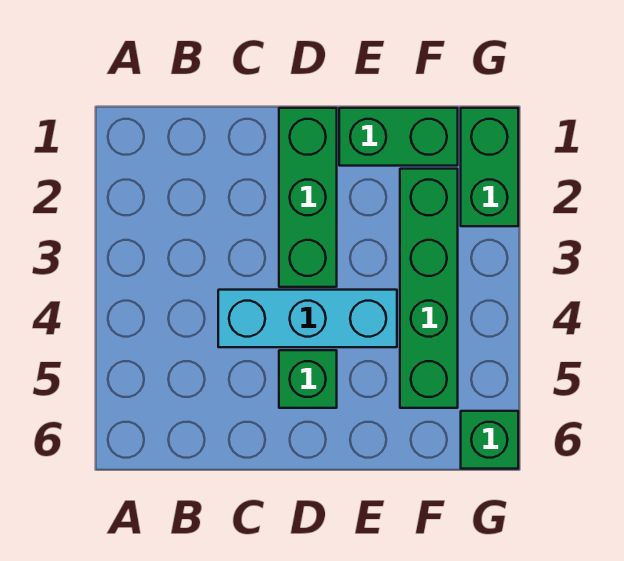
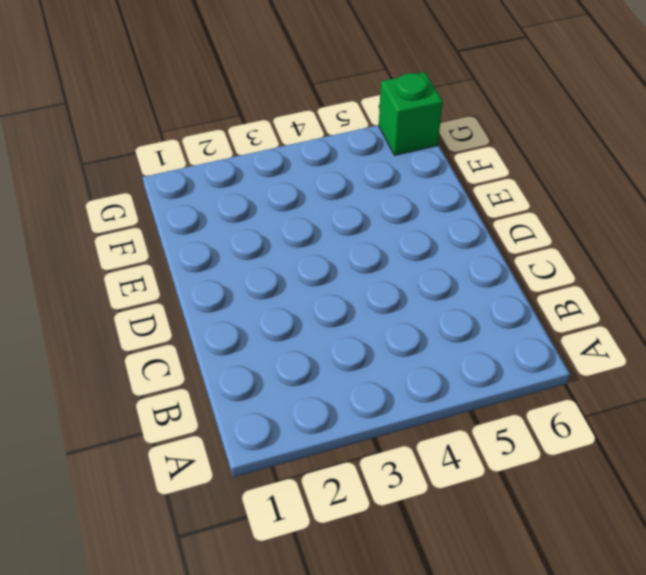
none -> cyan brick C4:E4 level 1
none -> green brick D1:D3 level 1

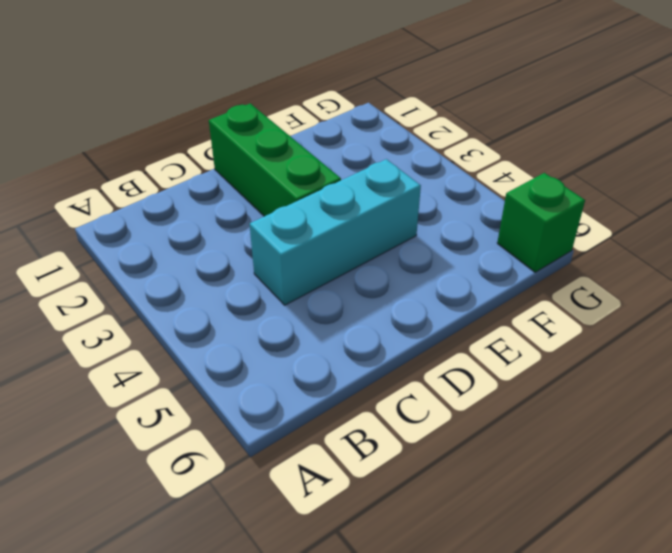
none -> green brick D5 level 1
none -> green brick E1:F1 level 1

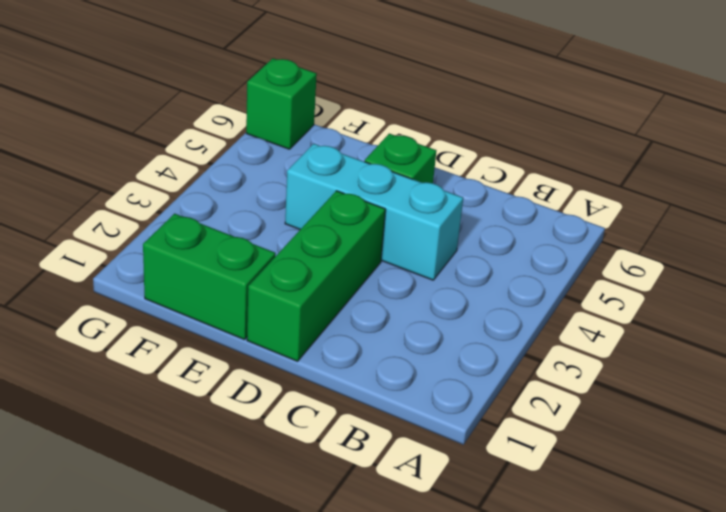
none -> green brick F2:F5 level 1
none -> green brick G1:G2 level 1

